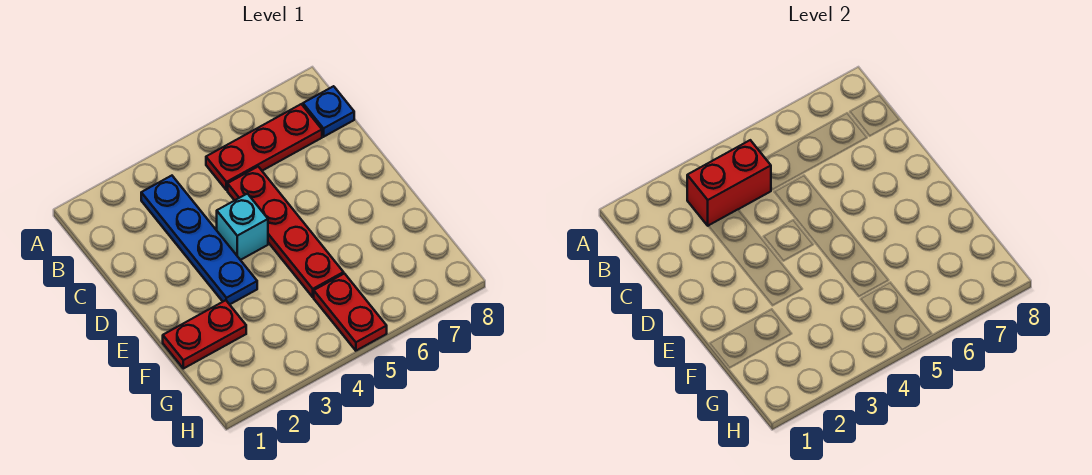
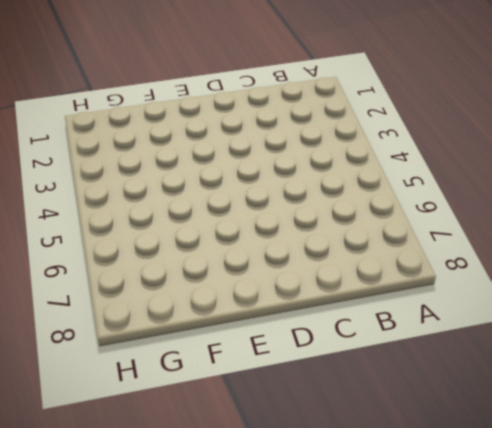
none -> blue plate B3:E3 level 1
none -> red plate B5:B7 level 1

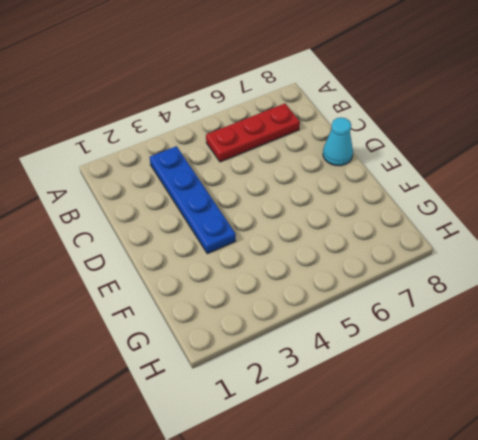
cyan cone D8 level 1 -> none
none -> blue plate B8 level 1
none -> red plate C5:F5 level 1

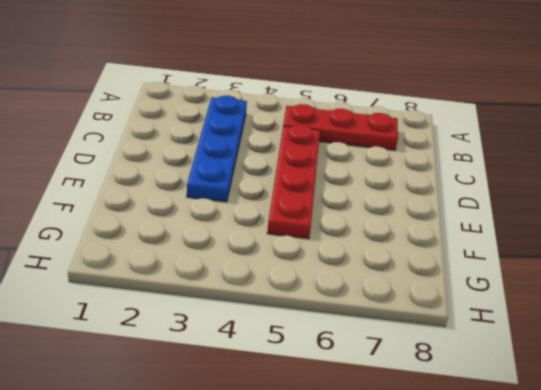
none -> blue plate B8 level 1
none -> cyan brick D4 level 1

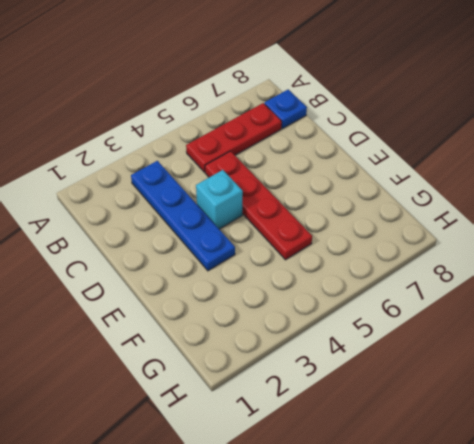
none -> red plate F1:F2 level 1
none -> red plate G5:H5 level 1

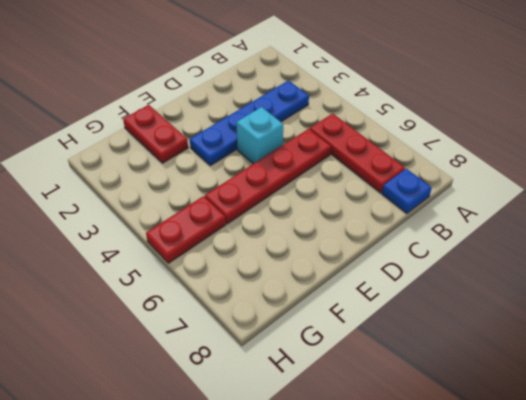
none -> red brick B3:B4 level 2

